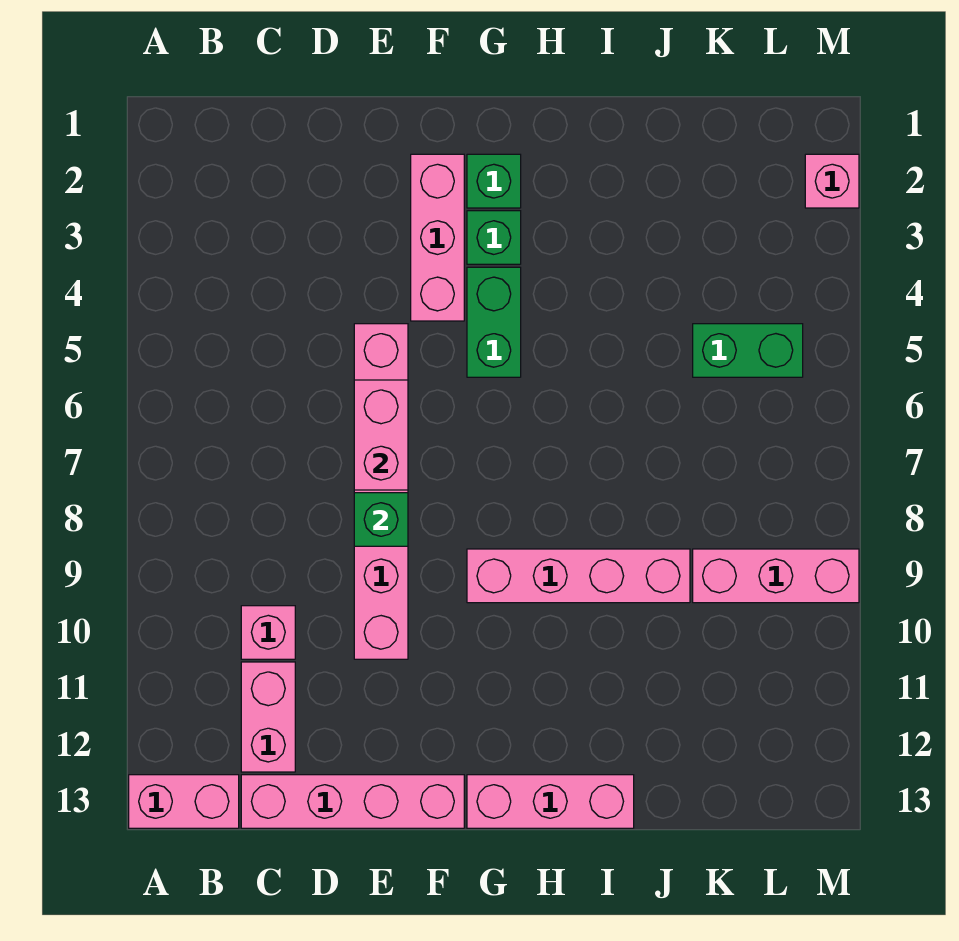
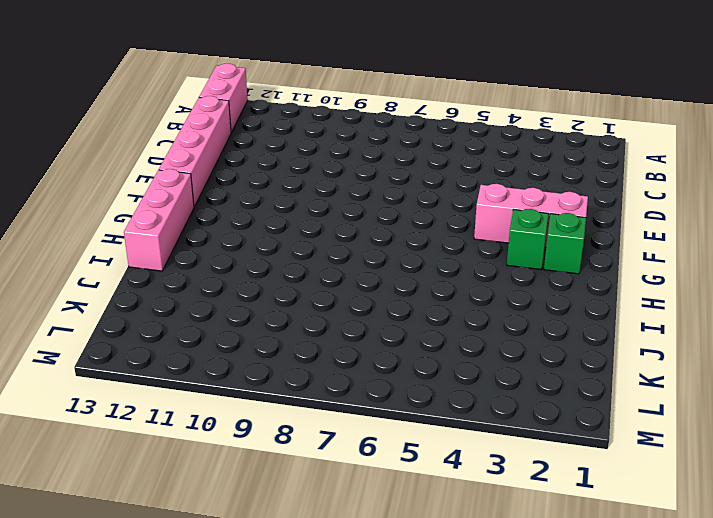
none -> pink brick C10 level 1
none -> pink brick C11:C12 level 1
none -> pink brick E5:E10 level 1

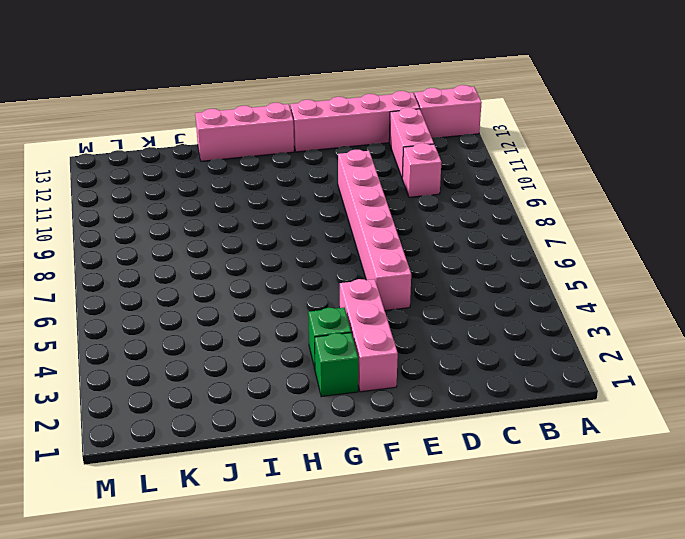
none -> green brick G4:G5 level 1
none -> pink brick G9:J9 level 1
none -> green brick K5:L5 level 1

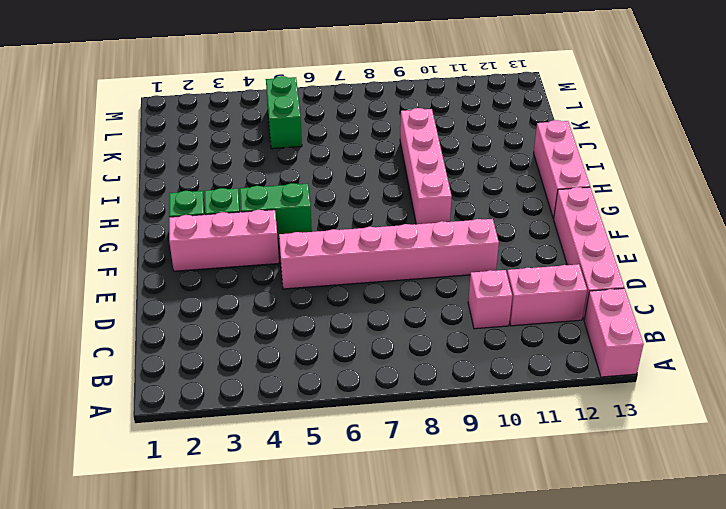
none -> pink brick K9:M9 level 1
none -> pink brick M2 level 1
none -> pink brick E6:E7 level 2

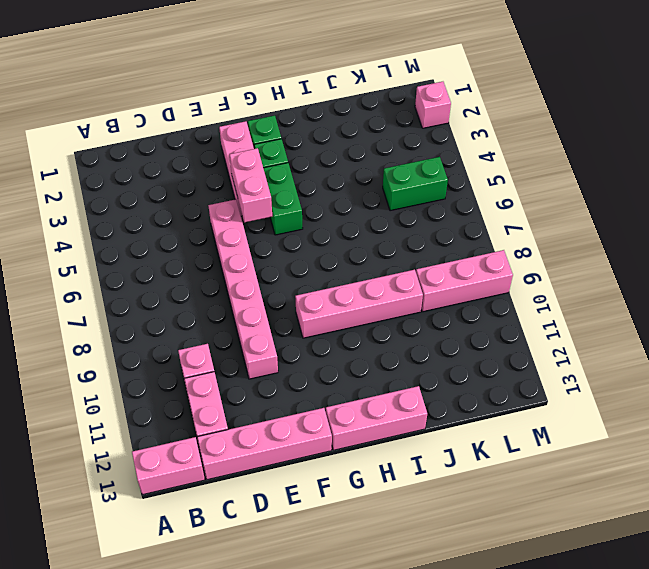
pink brick F4:F5 level 2 -> pink brick E6:E7 level 2
none -> green brick E8 level 2

